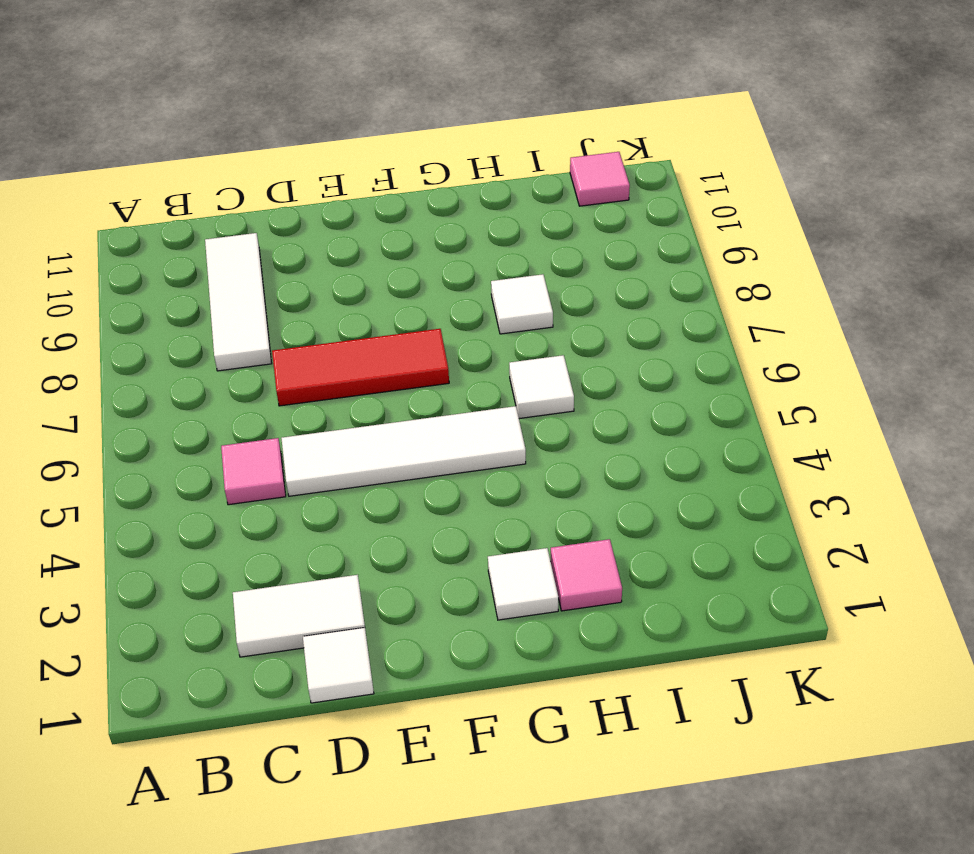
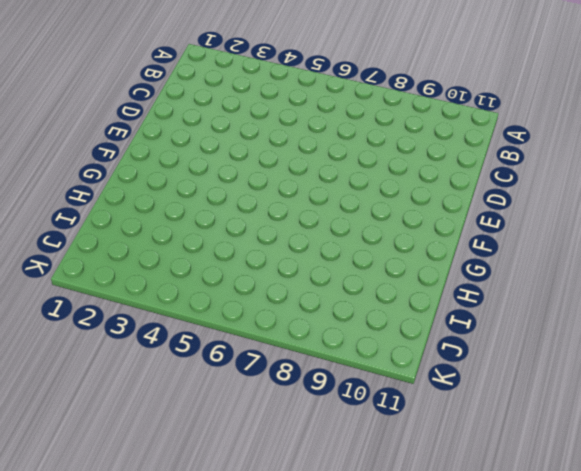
none -> white tile C2:D2 level 1
none -> pink tile C5 level 1

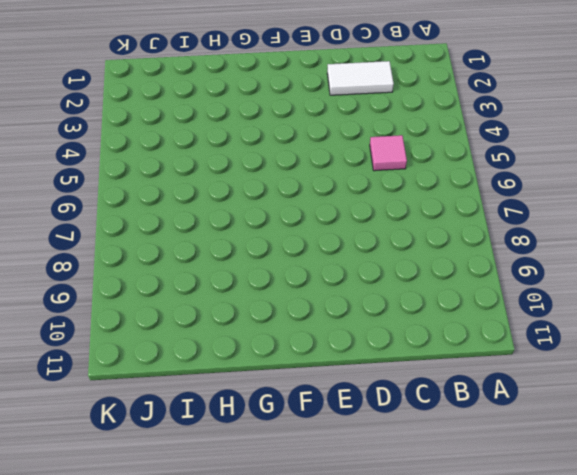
none -> white tile C8:C10 level 1
none -> white tile D1 level 1

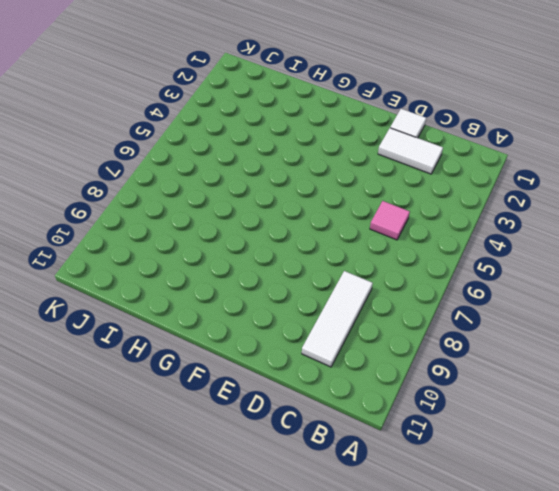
none -> white tile D5:G5 level 1
none -> red tile D7:F7 level 1

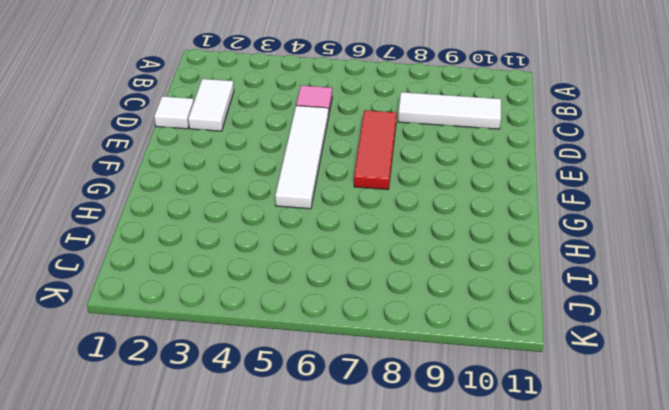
none -> white tile G2 level 1
none -> pink tile H2 level 1

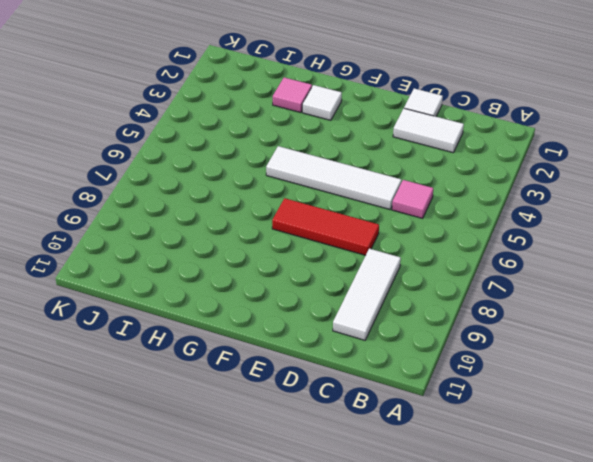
none -> white tile H6 level 1
none -> white tile H8 level 1

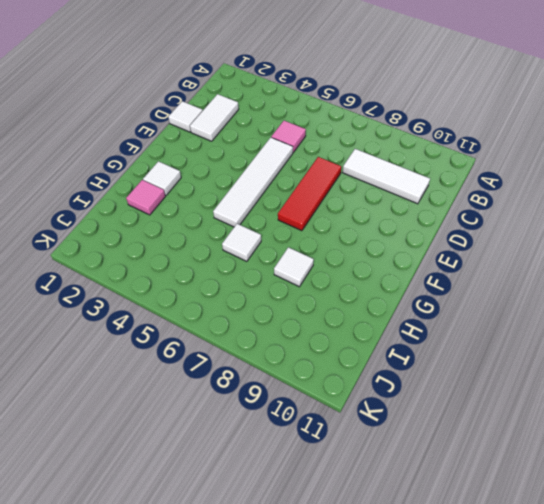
none -> pink tile J11 level 1

